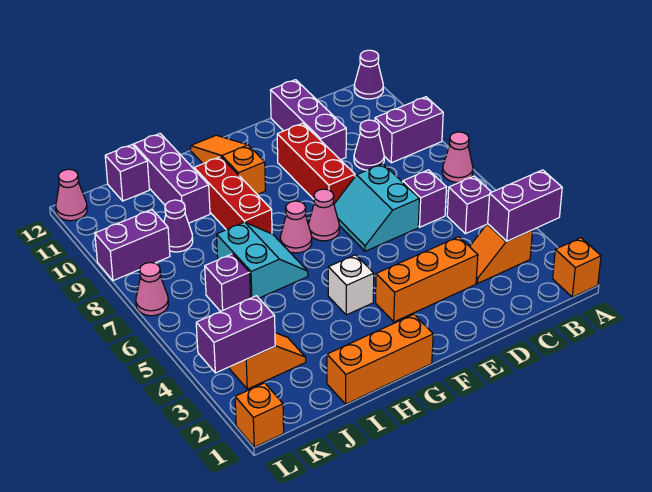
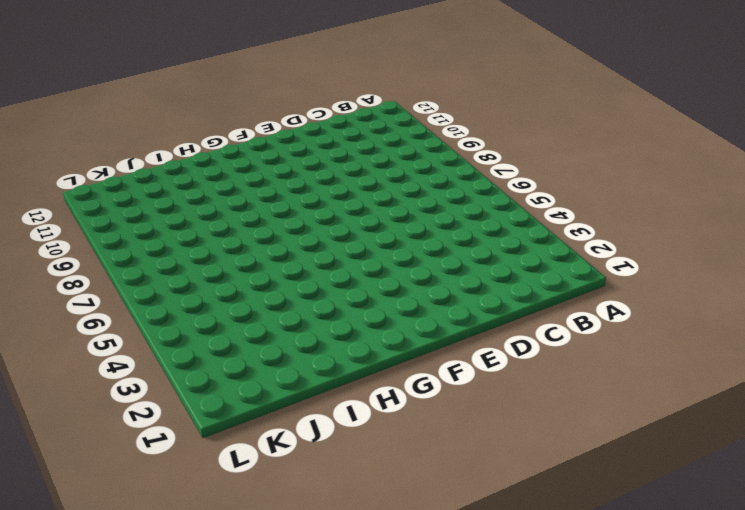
none -> orange brick A1 level 1
none -> pink cone A7 level 1
none -> purple brick A9:B9 level 1
none -> purple cone A12 level 1

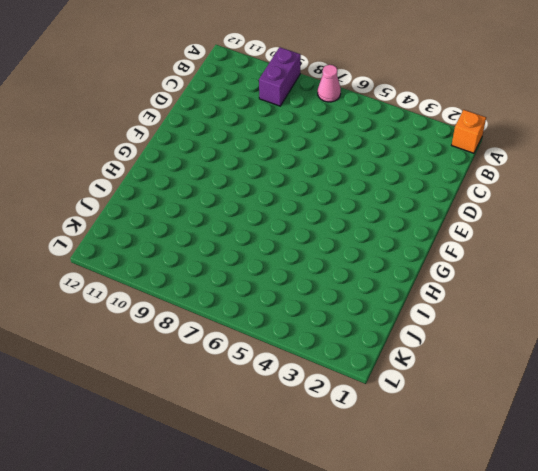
none -> purple cone A12 level 1
none -> orange slope B3:C3 level 1 top B
none -> purple brick B5 level 1
none -> purple brick C6 level 1

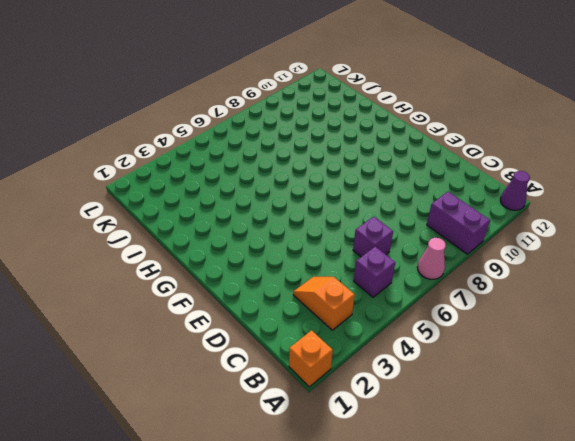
none -> purple cone C9 level 1
none -> orange brick D3:F3 level 1
none -> cyan slope D6:E7 level 1 top D
none -> purple brick D10:D12 level 1

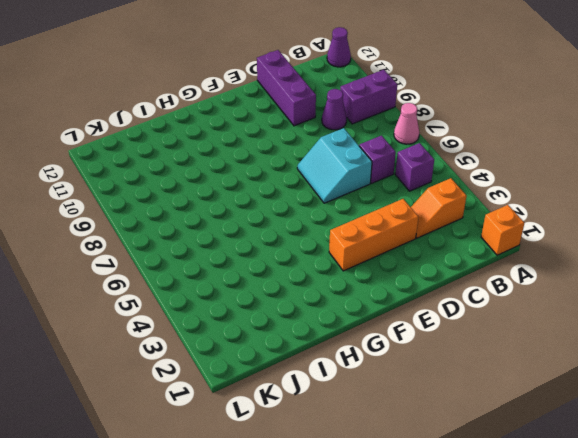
none -> red brick E8:E10 level 1
none -> pink cone F7 level 1
none -> orange brick G1:I1 level 1
none -> white brick G4 level 1

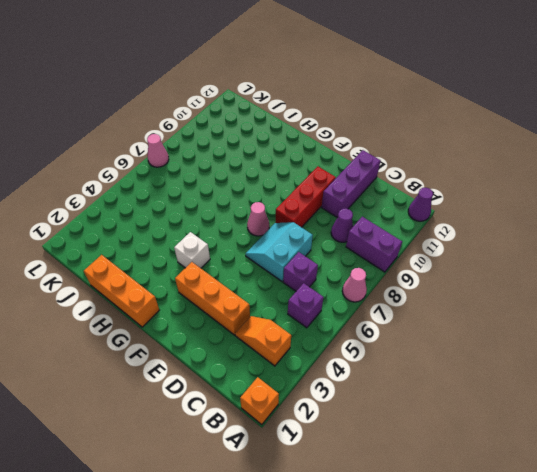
none -> pink cone G7 level 1
none -> orange slope G10:G12 level 1 top 10
none -> cyan slope H6:I7 level 1 top I
none -> red brick H8:H10 level 1

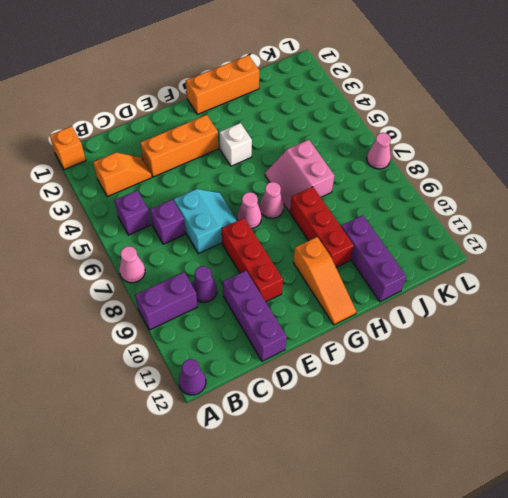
pink slope H6:I7 level 1 top I -> cyan slope H6:I7 level 1 top I
none -> orange slope J3:K3 level 1 top K
none -> purple brick J6 level 1
none -> purple cone J9 level 1
none -> purple brick J12 level 1

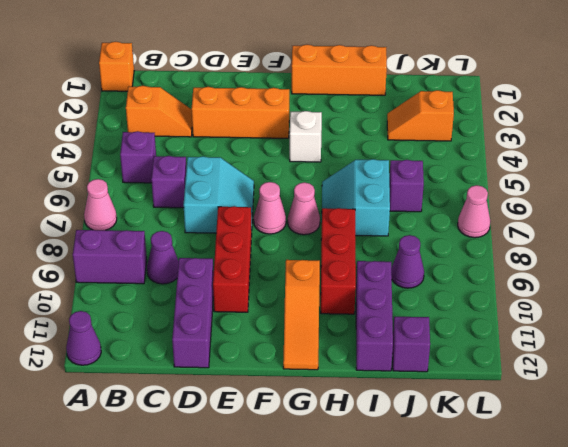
none -> purple brick K9:L9 level 1
none -> orange brick L1 level 1
none -> pink cone L12 level 1
none -> purple brick A3:B3 level 2

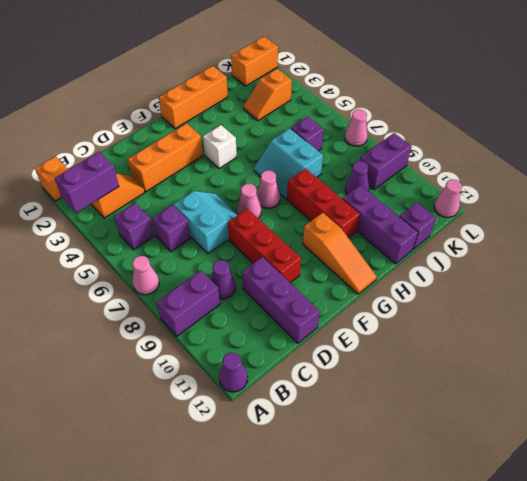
orange brick K1:L1 level 1 -> orange brick L1 level 1
none -> purple brick K3:L3 level 2

